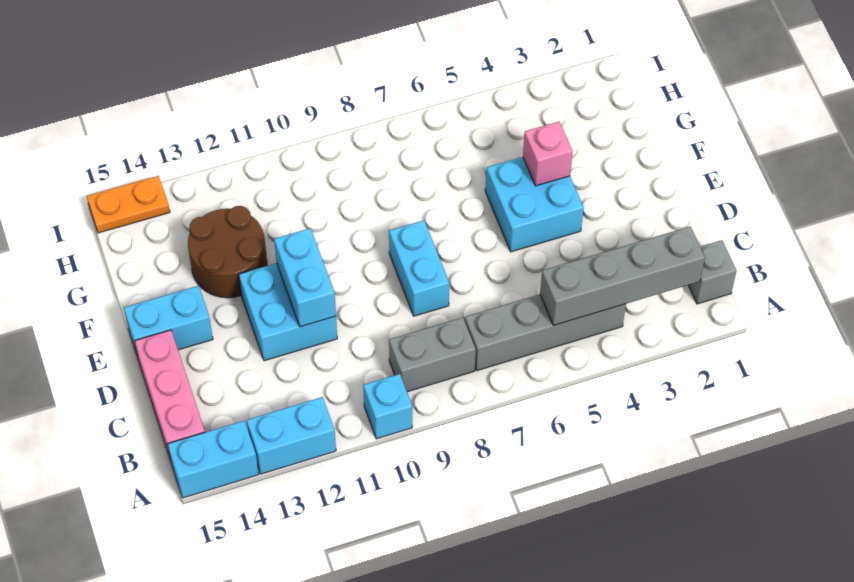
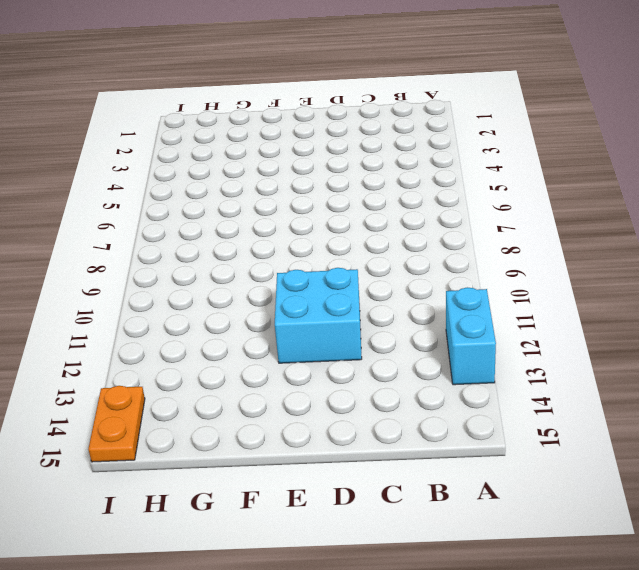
none -> cyan brick A10 level 1
none -> cyan brick A14:A15 level 1
none -> grey brick B1 level 1

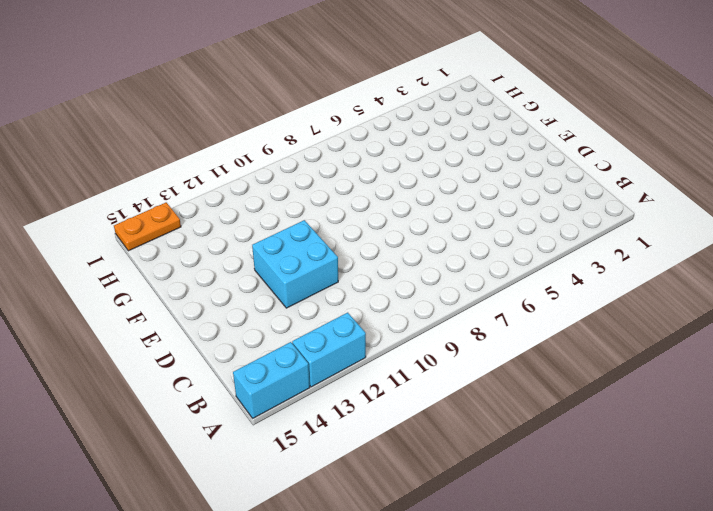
none -> cyan brick A10 level 1
none -> grey brick B1 level 1
none -> grey brick B4:B7 level 1

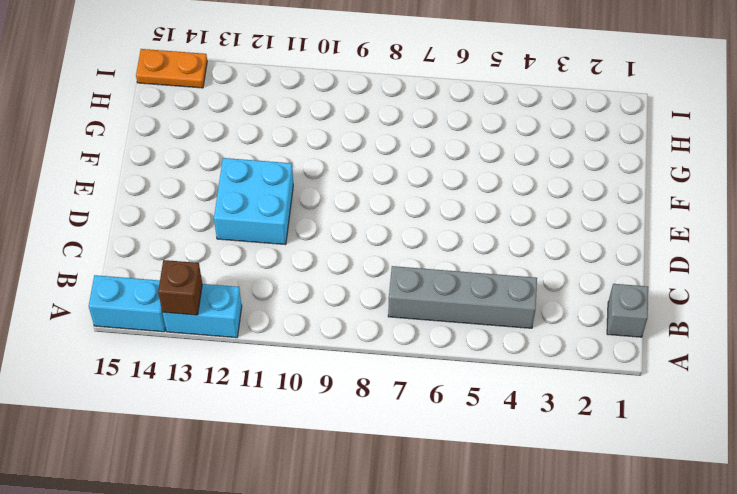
brown brick A13 level 2 -> none
none -> cyan brick A10 level 1
none -> grey brick B8:B9 level 1
none -> pink brick B15:D15 level 1

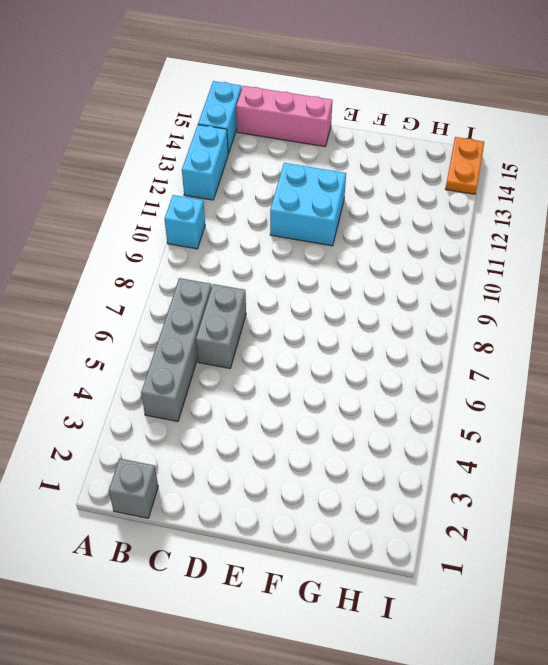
grey brick C6:C7 level 1 -> grey brick B8:B9 level 1
none -> cyan brick D8:E8 level 1
none -> cyan brick E4:F5 level 1
none -> cyan brick E14:E15 level 1

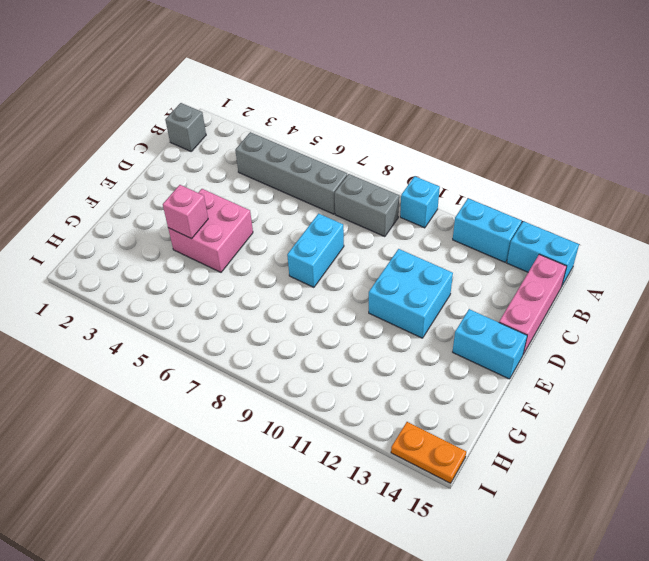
pink brick E4:F5 level 1 -> cyan brick E4:F5 level 1
none -> brown round brick F12:G13 level 1
none -> grey brick B2:B5 level 2
none -> cyan brick D11:E11 level 2

